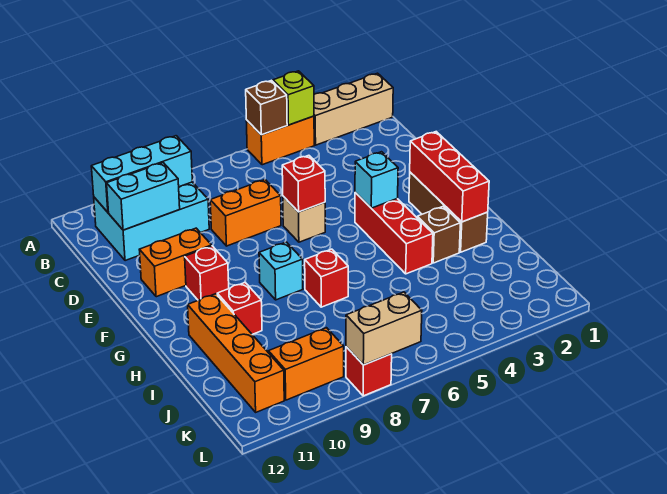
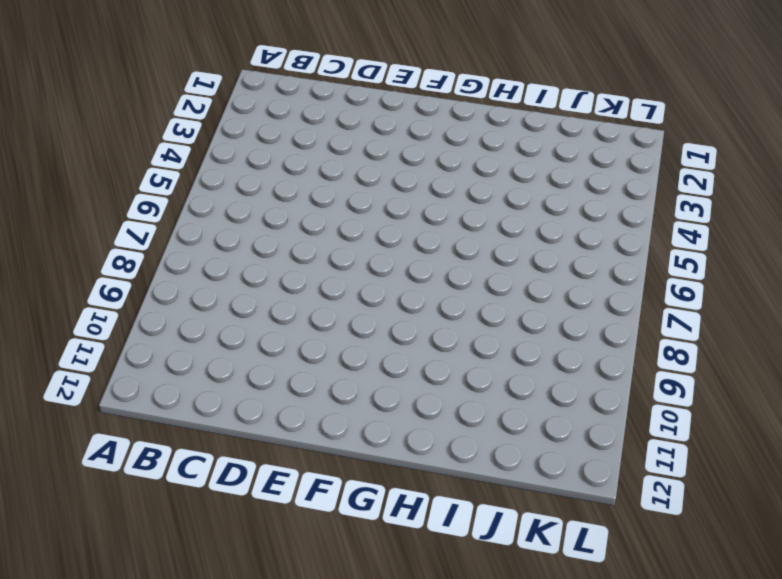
none -> tan brick A1:A3 level 1
none -> orange brick A4:A5 level 1
none -> cyan brick B9:C11 level 1

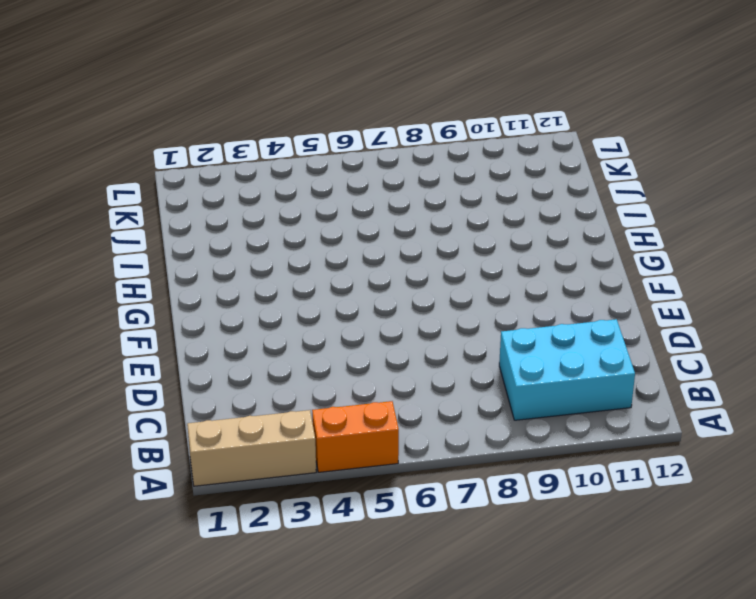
none -> orange brick D7:D8 level 1
none -> tan brick E6 level 1
none -> orange brick E10:E11 level 1

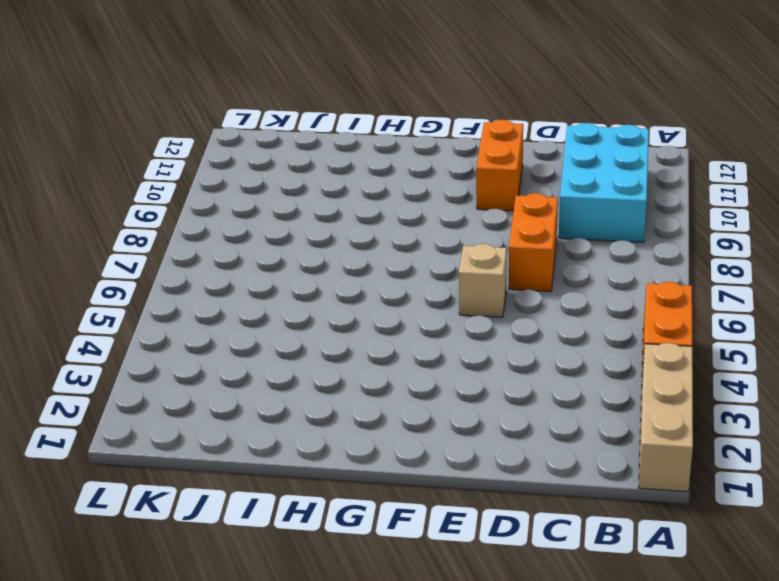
none -> brown brick F2:H2 level 1
none -> red brick F4:H4 level 1
none -> red brick F10 level 1

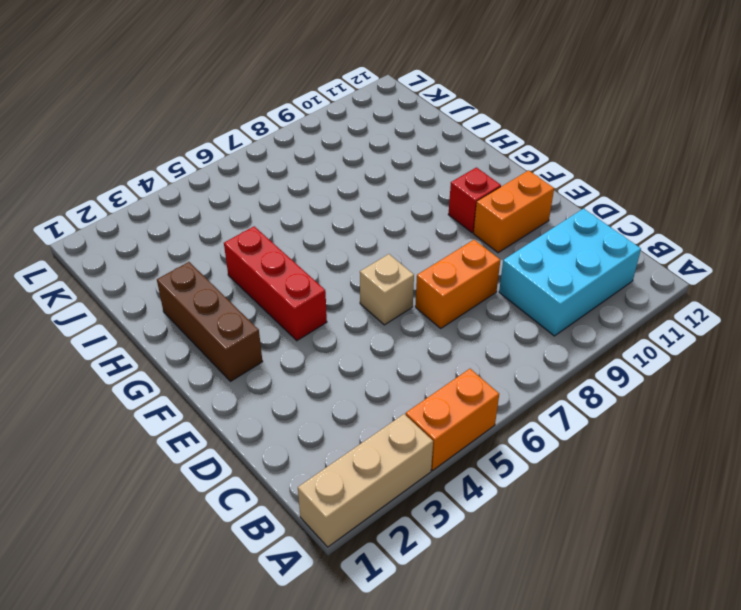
none -> cyan brick G8 level 1
none -> brown brick H3 level 1
none -> red brick H7 level 1

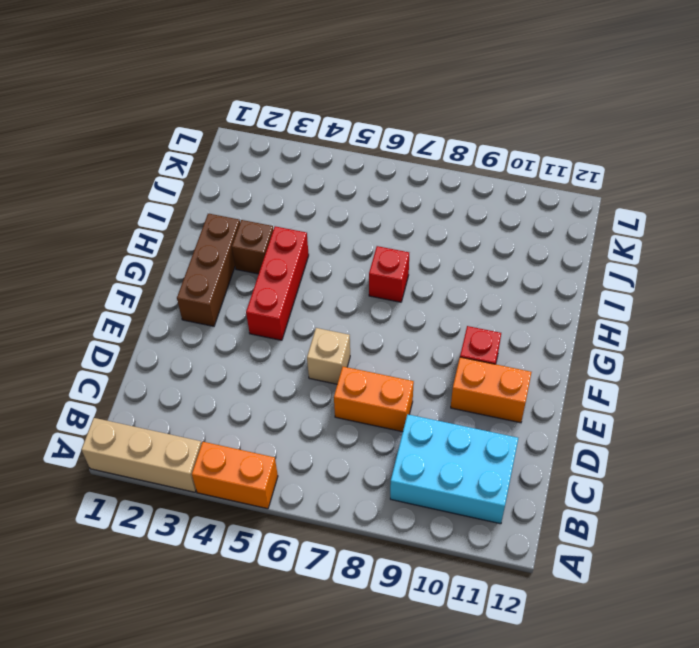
none -> cyan brick G8 level 1
none -> red brick H10 level 1
none -> orange brick H11:K11 level 1

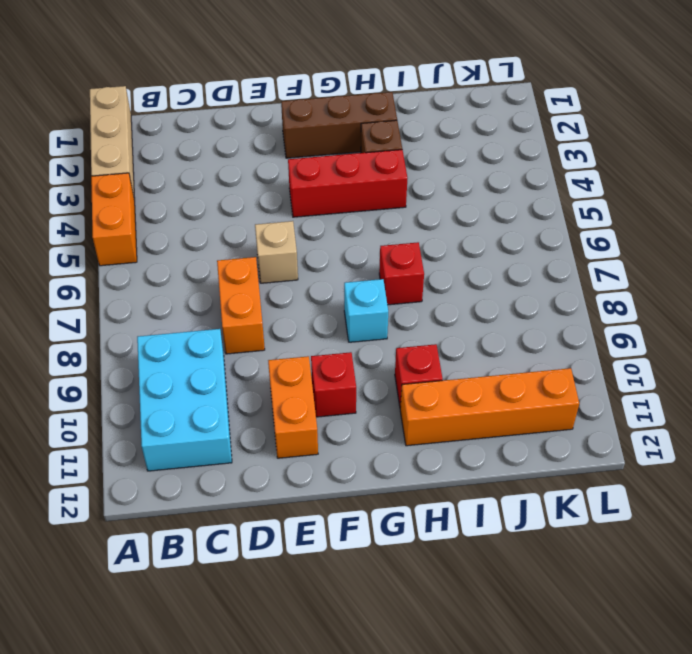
none -> orange brick K9:K10 level 1
none -> red brick L8 level 1
none -> lime brick A4 level 2

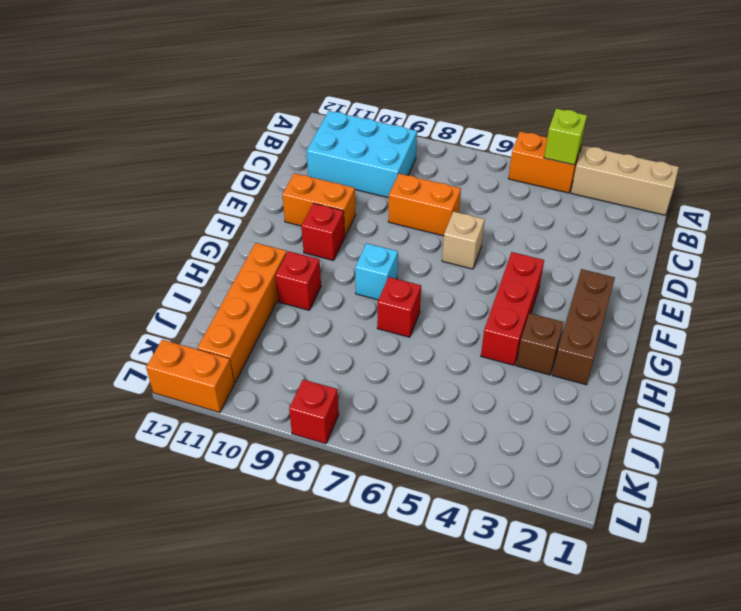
orange brick L11:L12 level 1 -> orange brick K9:K10 level 1
none -> brown brick A5 level 2
none -> cyan brick B9:B11 level 2
none -> cyan brick C10:C11 level 2

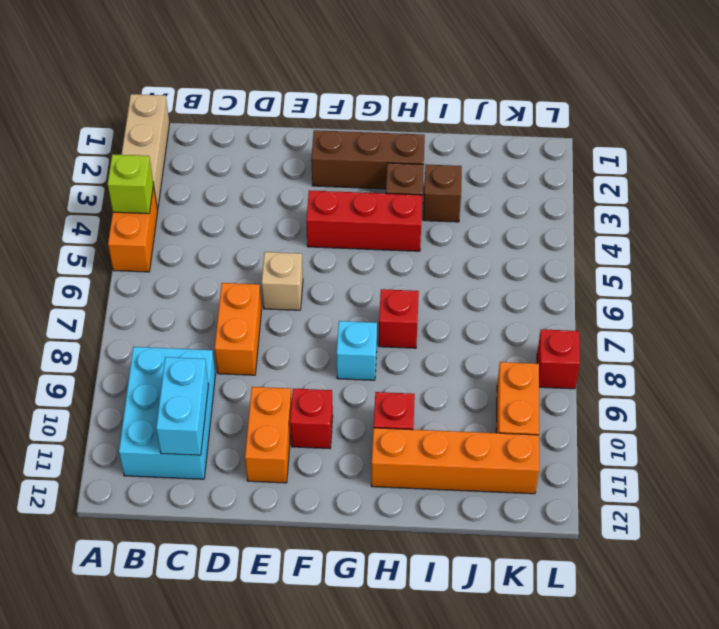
brown brick I3 level 1 -> brown brick A5 level 2
none -> cyan brick B9:B11 level 2
none -> red brick E6 level 2
none -> red brick F2:H2 level 2

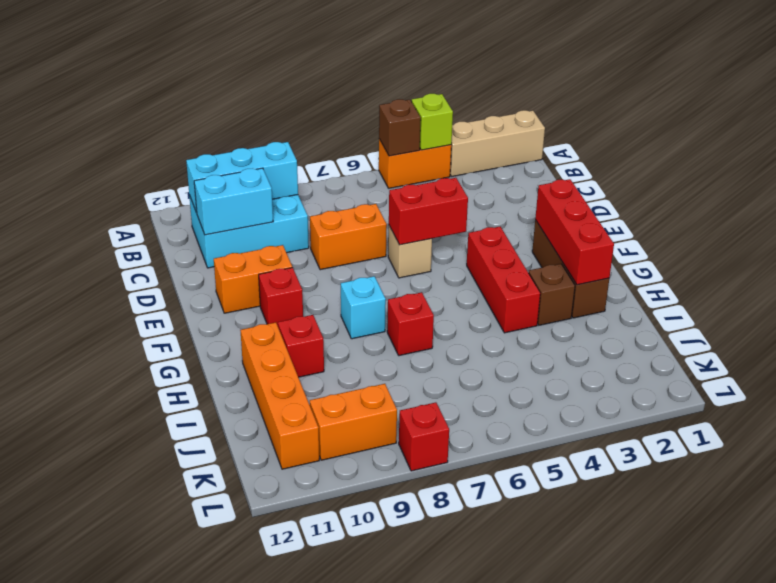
red brick E5:E6 level 2 -> red brick E6 level 2
none -> cyan brick F4 level 2
none -> tan brick L7:L8 level 2

